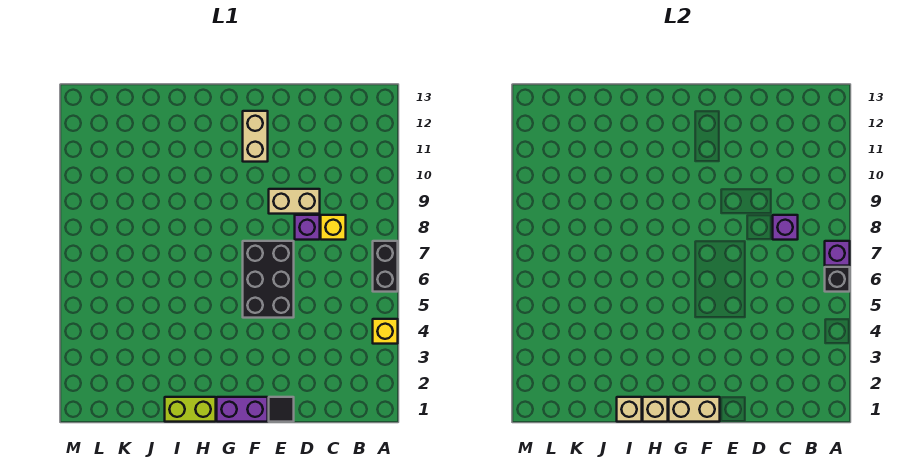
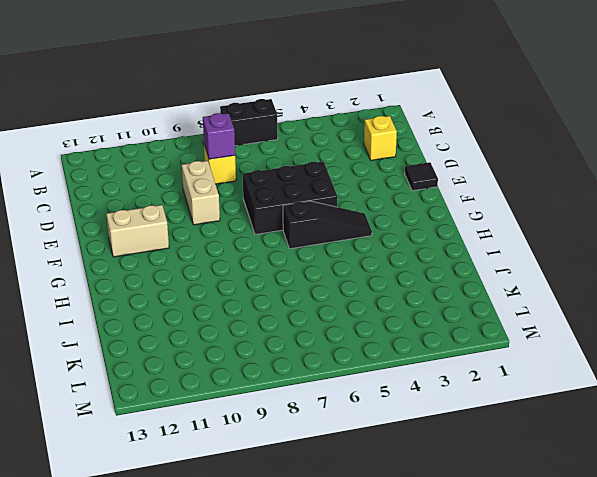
yellow brick C2 level 1 -> yellow brick A4 level 1
black slope G4:G6 level 1 top 6 -> none
none -> purple brick D8 level 1
none -> purple brick F1:G1 level 1
none -> lime brick H1:I1 level 1

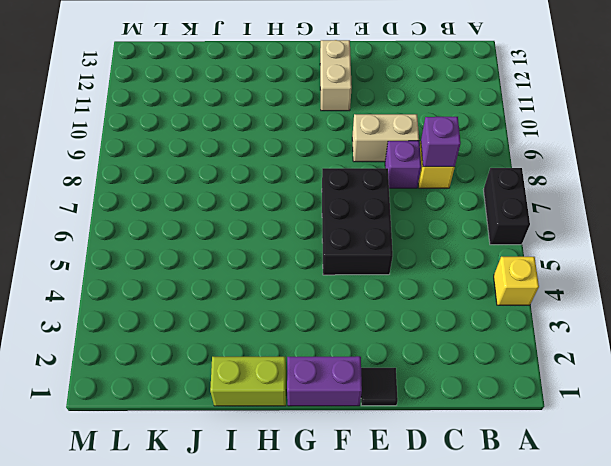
none -> black brick A6 level 2
none -> purple brick A7 level 2
none -> tan brick F1:G1 level 2

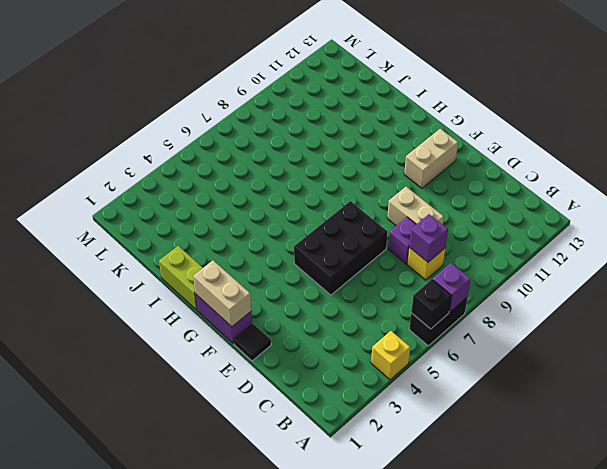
none -> tan brick H1 level 2
none -> tan brick I1 level 2

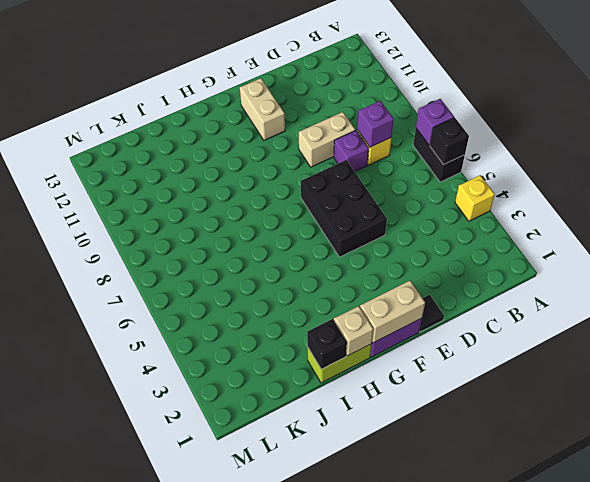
black brick I1 level 2 -> tan brick I1 level 2

